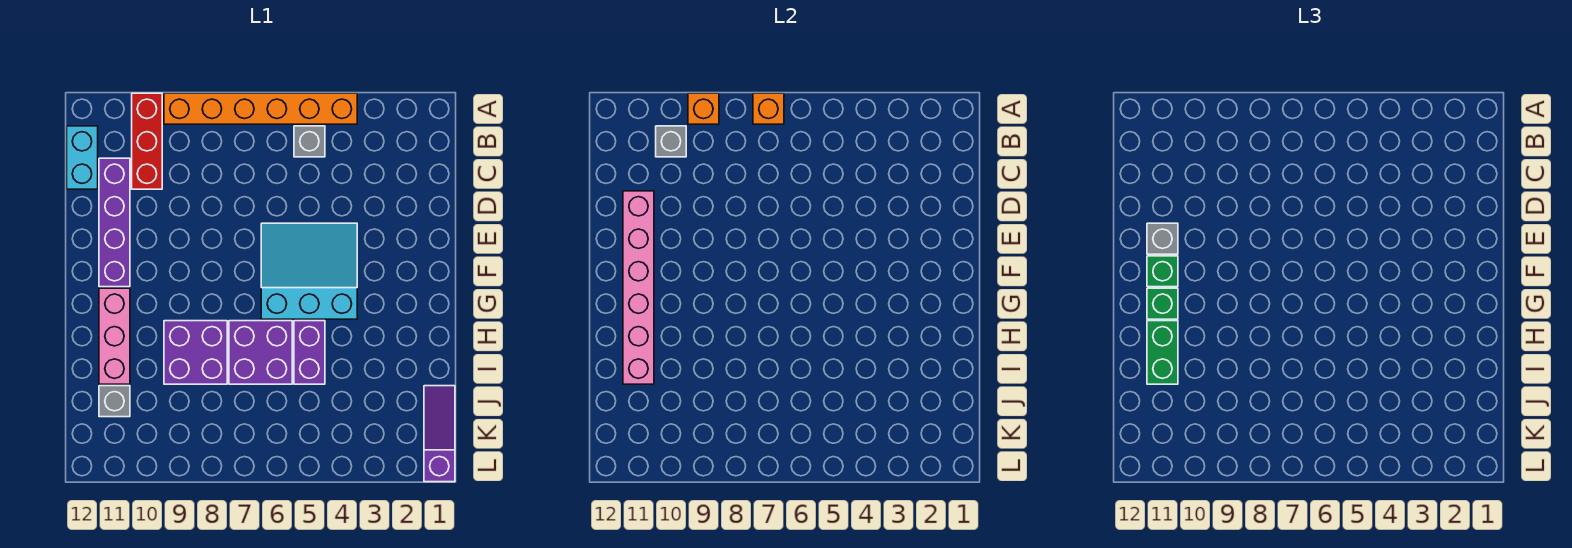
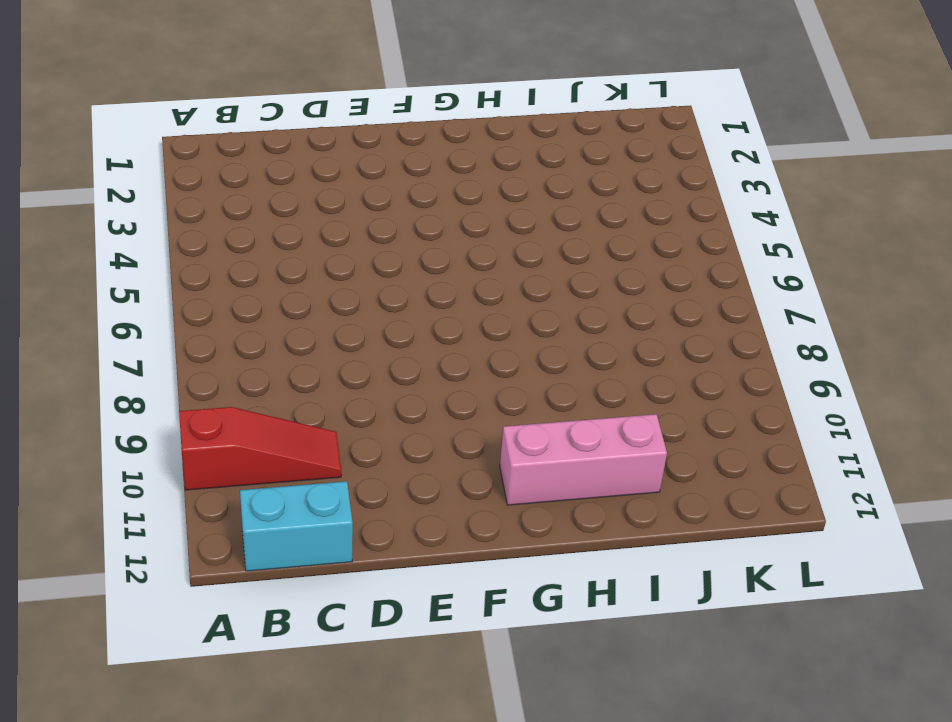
red slope A10:C10 level 1 top A -> red brick A10:C10 level 1
none -> orange brick A4:A9 level 1
none -> grey brick B5 level 1
none -> purple brick C11:F11 level 1

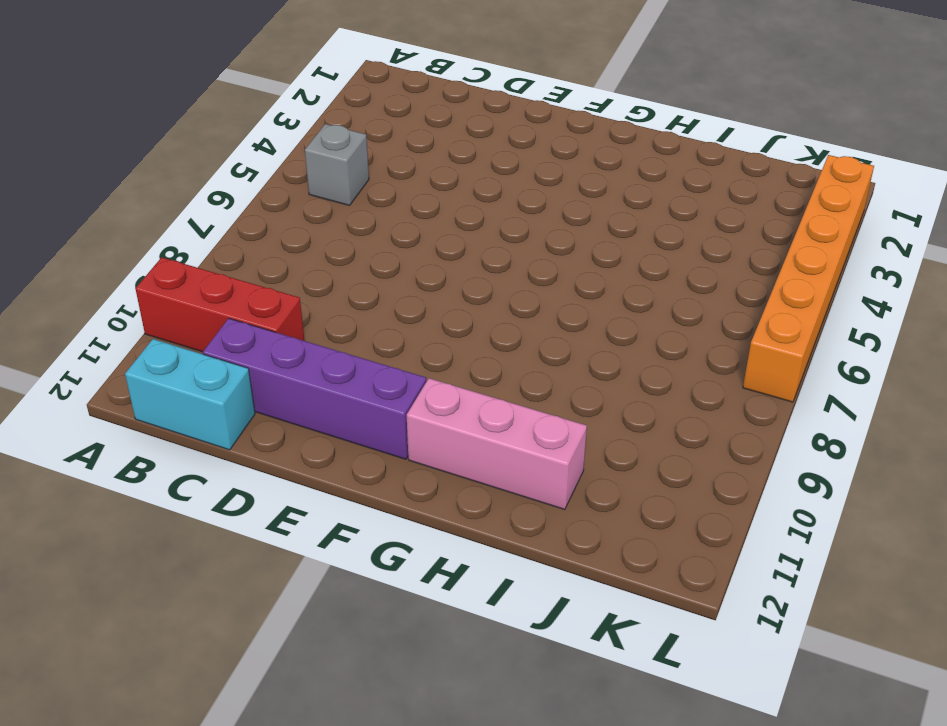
orange brick L2:L7 level 1 -> orange brick A4:A9 level 1
none -> cyan slope E4:G6 level 1 top G
none -> purple brick H5:I5 level 1
none -> purple brick H6:I7 level 1

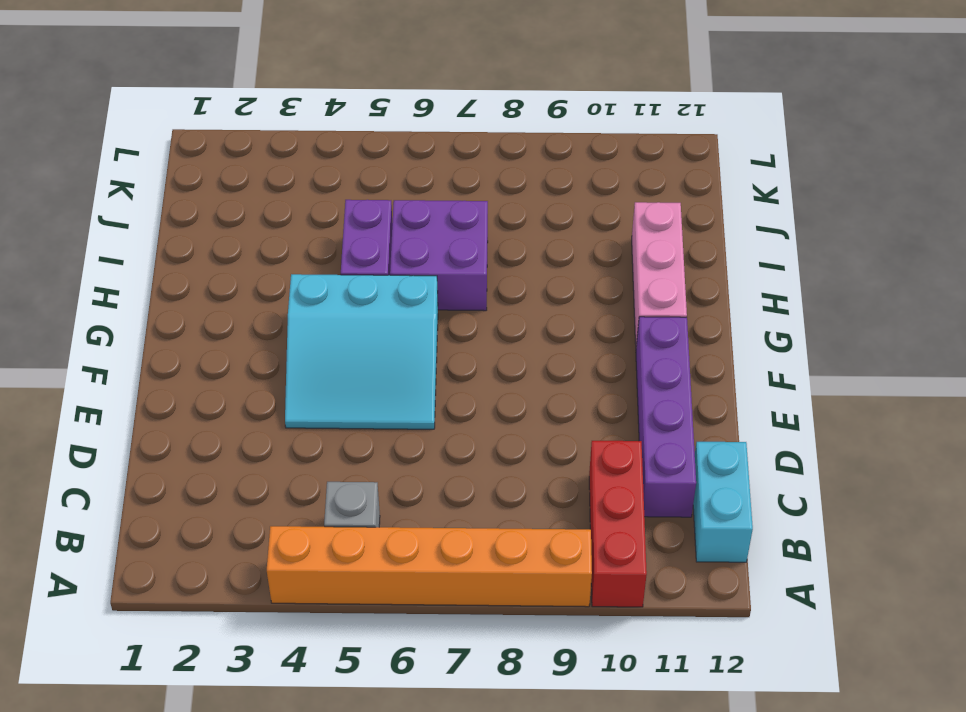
none -> purple brick H8:I9 level 1
none -> purple slope J1:L1 level 1 top L
none -> grey brick J11 level 1

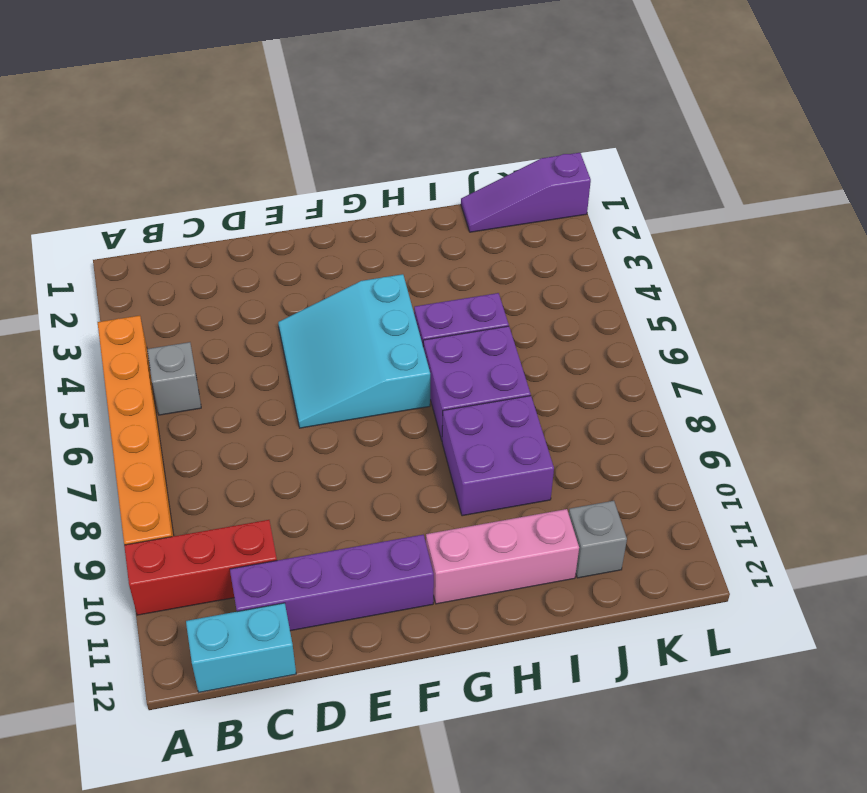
none -> orange brick A7 level 2
none -> orange brick A9 level 2
none -> grey brick B10 level 2

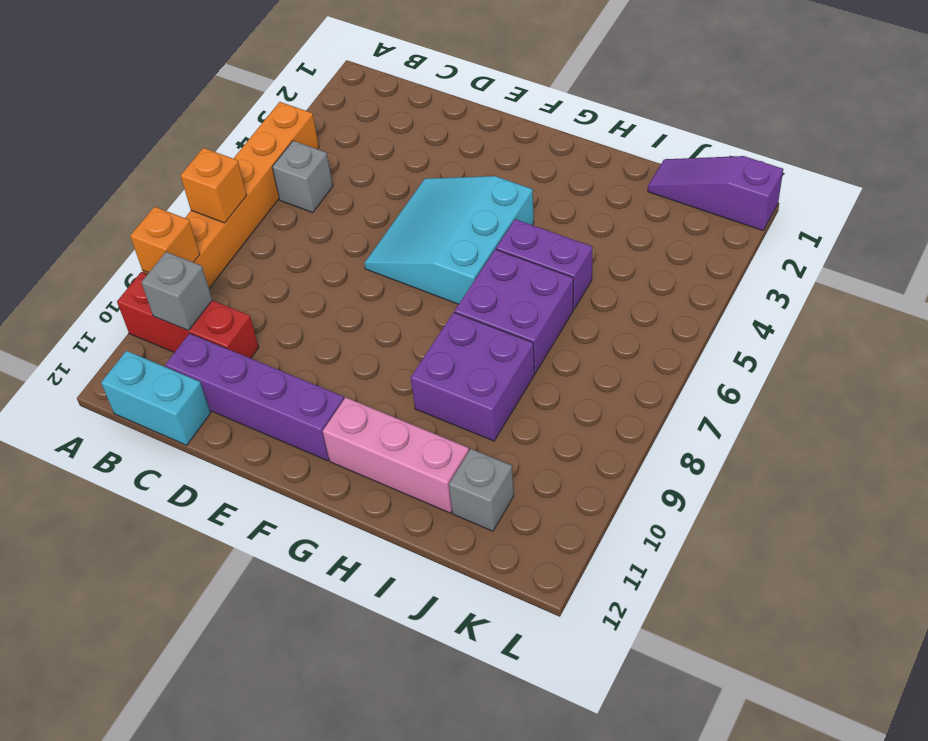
none -> pink brick D11:I11 level 2
none -> grey brick E11 level 3
none -> green brick F11 level 3

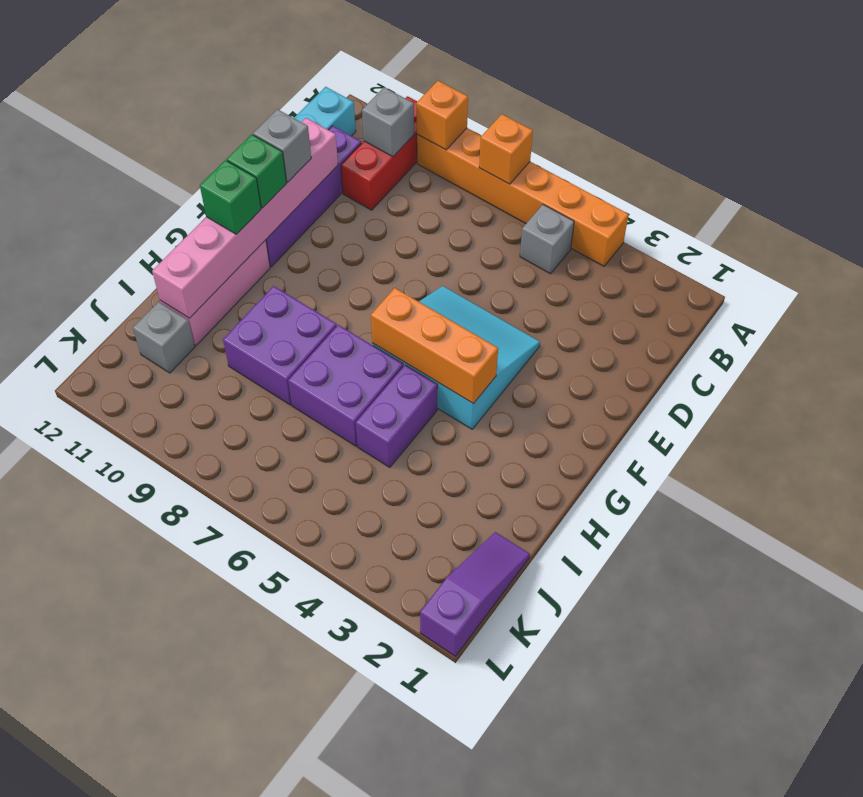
orange brick G4:G6 level 2 -> none
none -> green brick H11:I11 level 3

